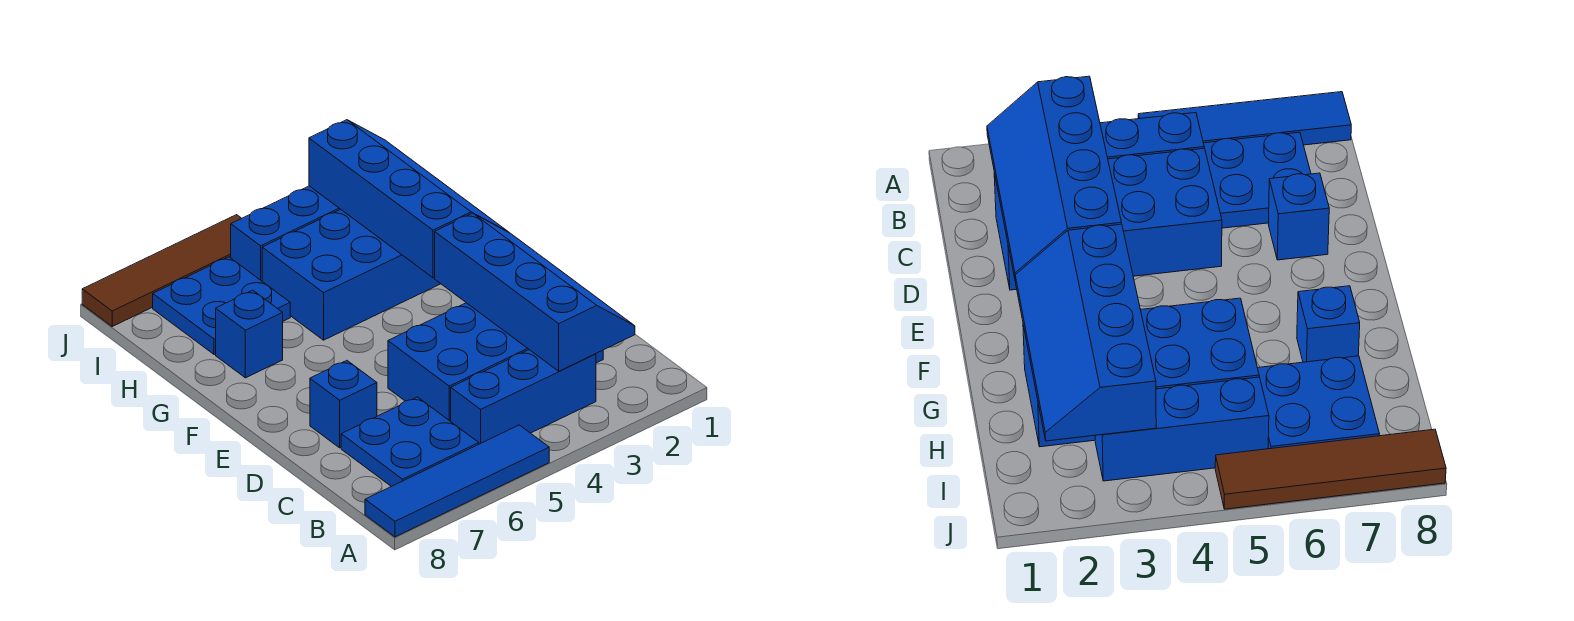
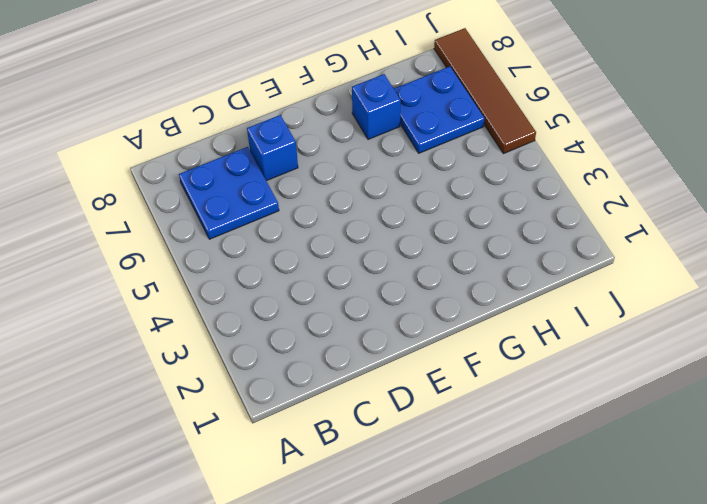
none -> blue tile A5:A8 level 1
none -> blue brick B3:B5 level 1
none -> blue brick C2:D5 level 1

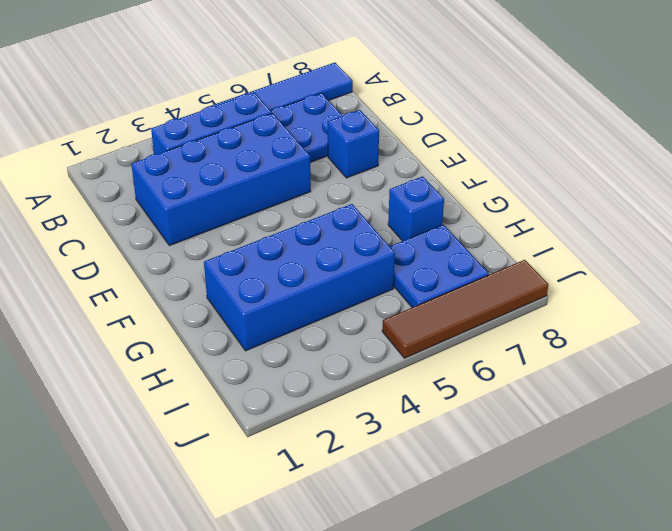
none -> blue brick I3:I5 level 1
none -> blue slope B2:E3 level 2 top 3
none -> blue slope F2:I3 level 2 top 3

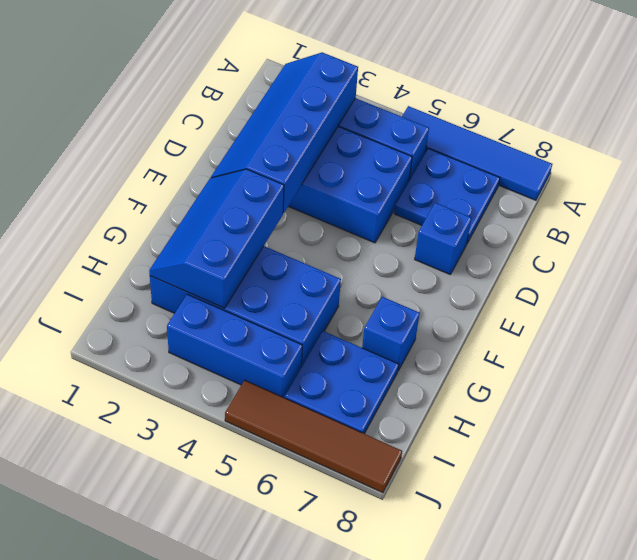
blue slope F2:H3 level 2 top 3 -> blue slope F2:I3 level 2 top 3

